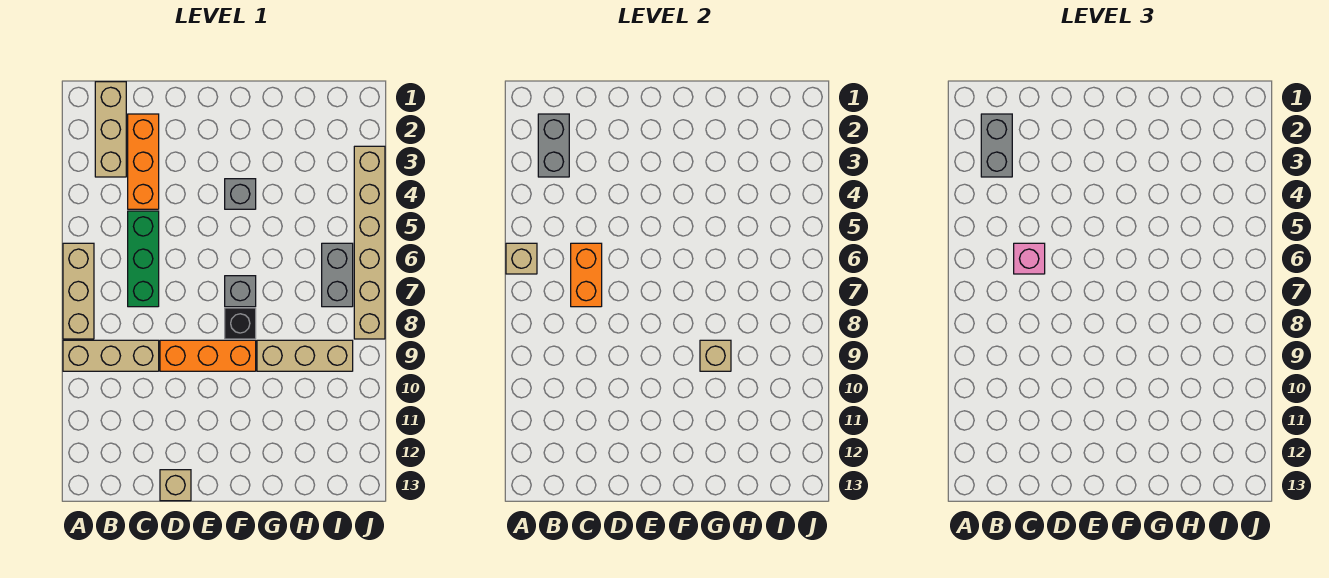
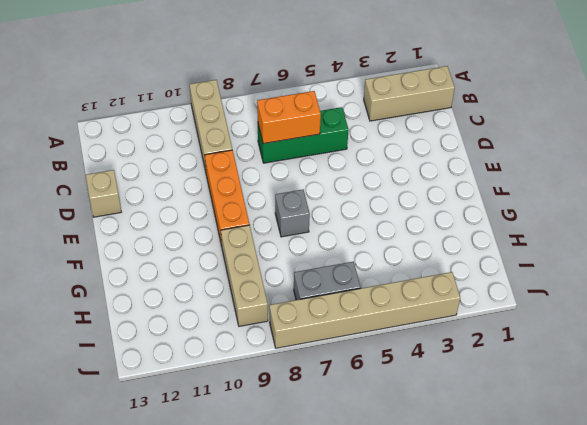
none -> tan brick A6:A8 level 1
none -> orange brick C2:C4 level 1
none -> grey brick F4 level 1

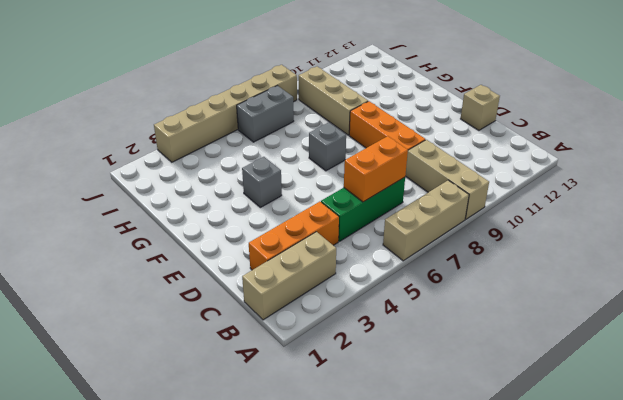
none -> black brick F8 level 1
none -> tan brick A6 level 2
none -> grey brick B2:B3 level 2

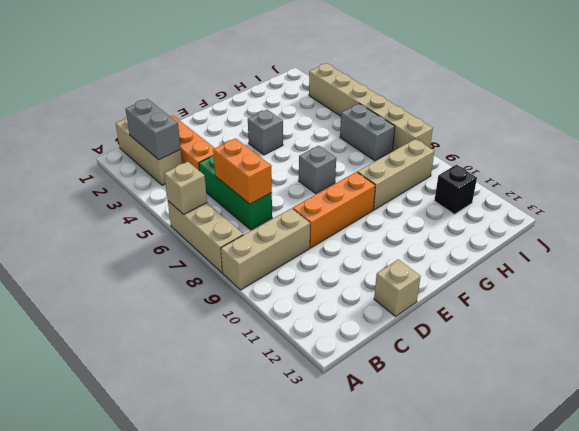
black brick I11 level 1 -> black brick F8 level 1
none -> tan brick G9 level 2
none -> grey brick B2:B3 level 3
none -> pink brick C6 level 3

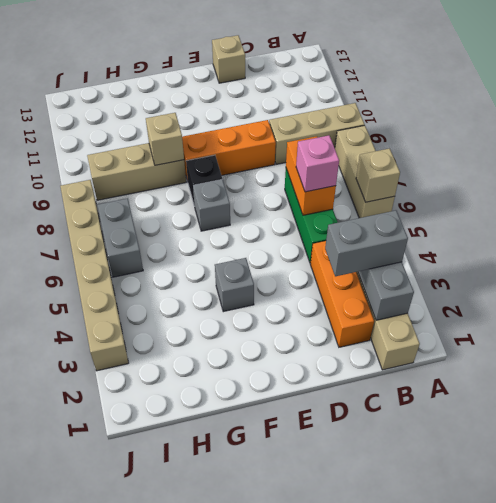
grey brick B3:C3 level 3 -> grey brick B2:B3 level 3

